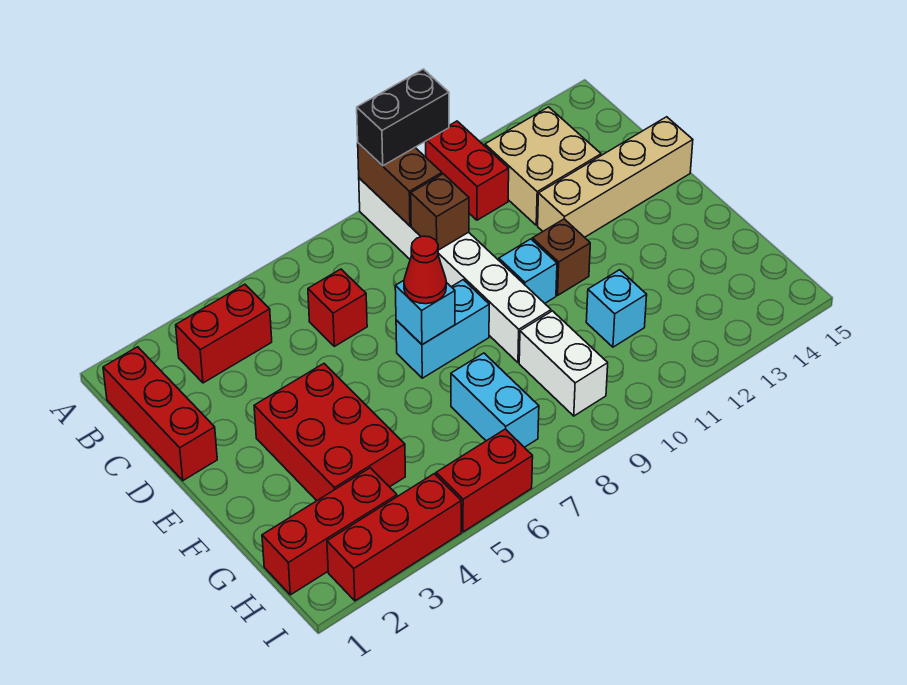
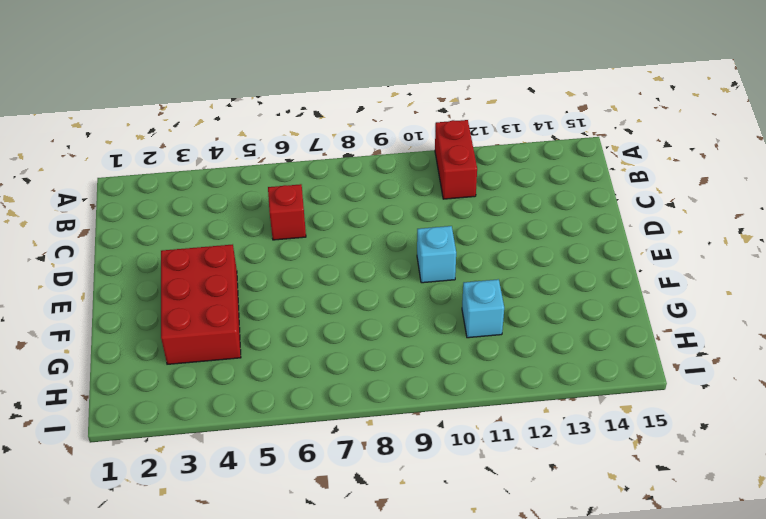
none -> white brick A9:F9 level 1
none -> red brick B1:D1 level 1
none -> red brick B3:B4 level 1

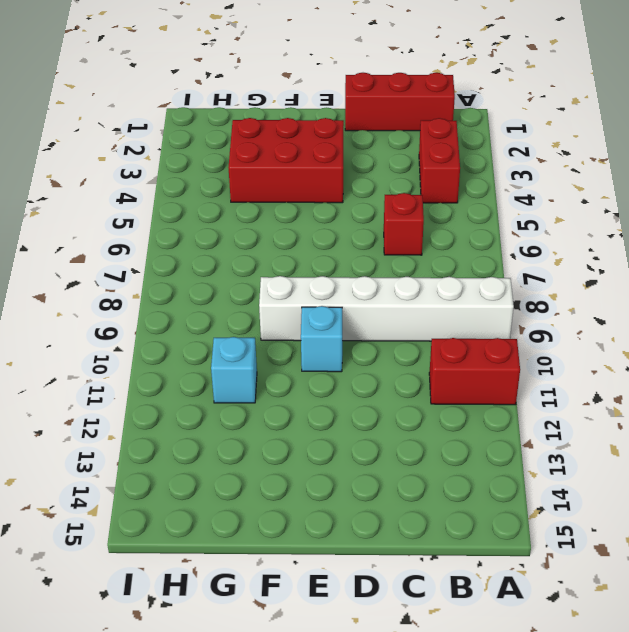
none -> tan brick B12:C13 level 1
none -> tan brick D12:D15 level 1
none -> cyan brick E7:E8 level 1

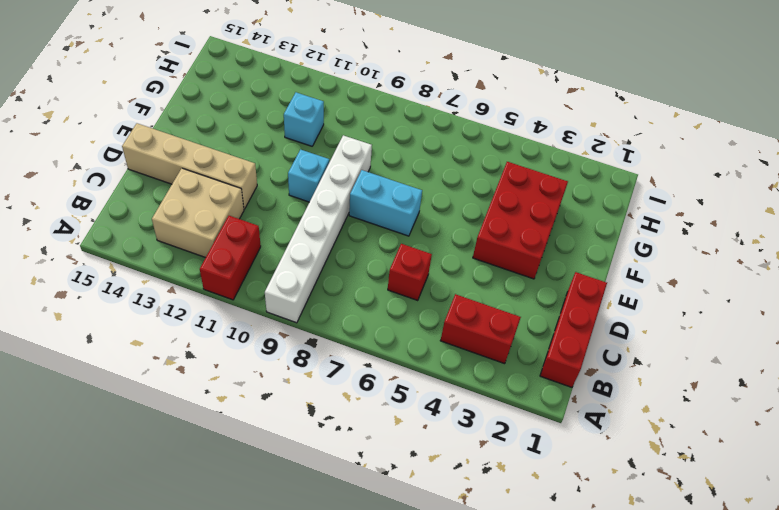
none -> brown brick E11 level 1
none -> cyan brick G7:H7 level 1
none -> white brick G9:H9 level 1

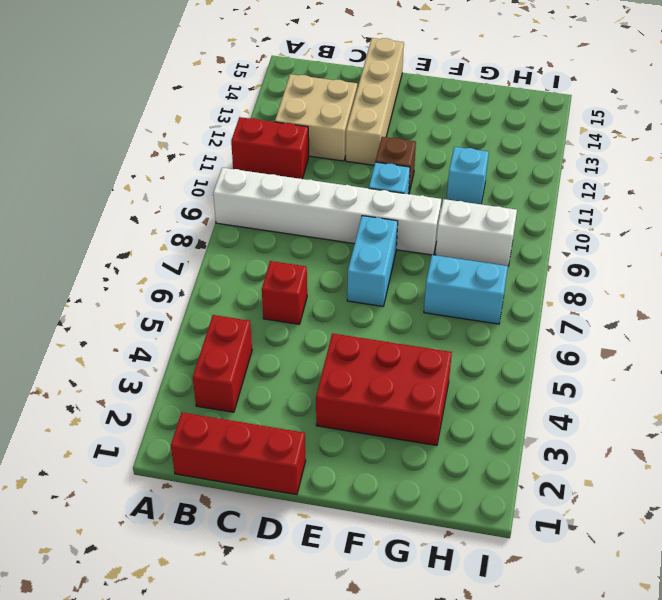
none -> red brick H1:H3 level 1
none -> red brick I2:I4 level 1
none -> red brick I5:I6 level 1

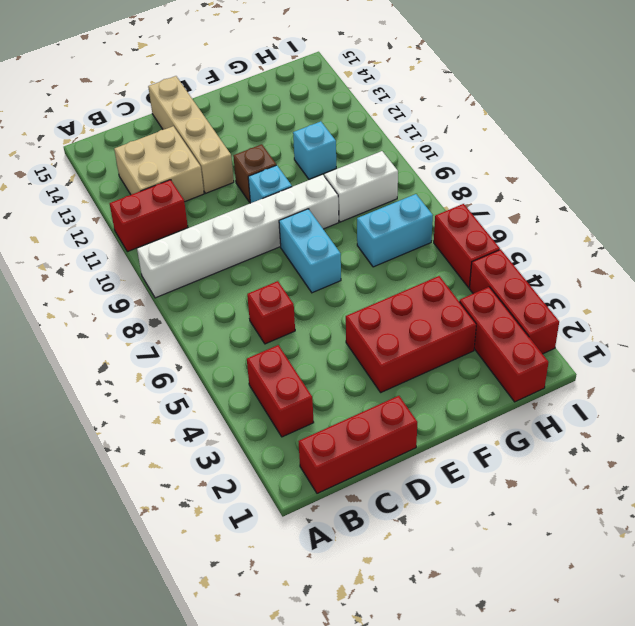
none -> brown brick A9:B9 level 2
none -> brown brick C9 level 2
none -> cyan brick E7 level 2

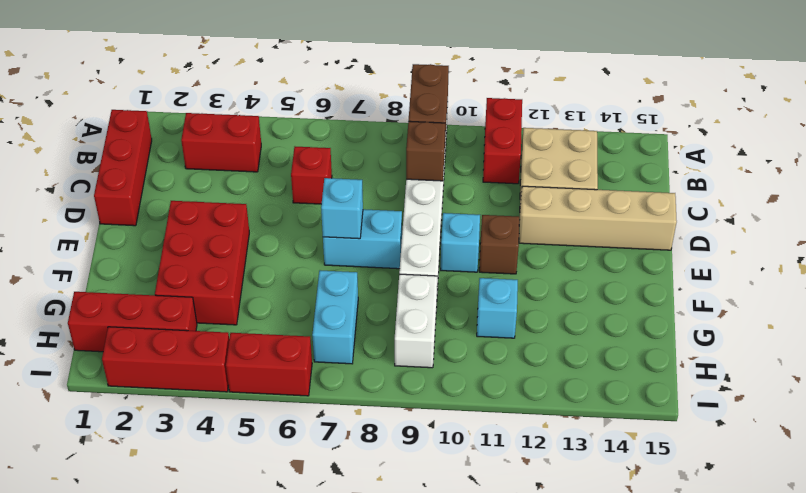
none -> black brick A9:A10 level 3
none -> red cone E7 level 3

